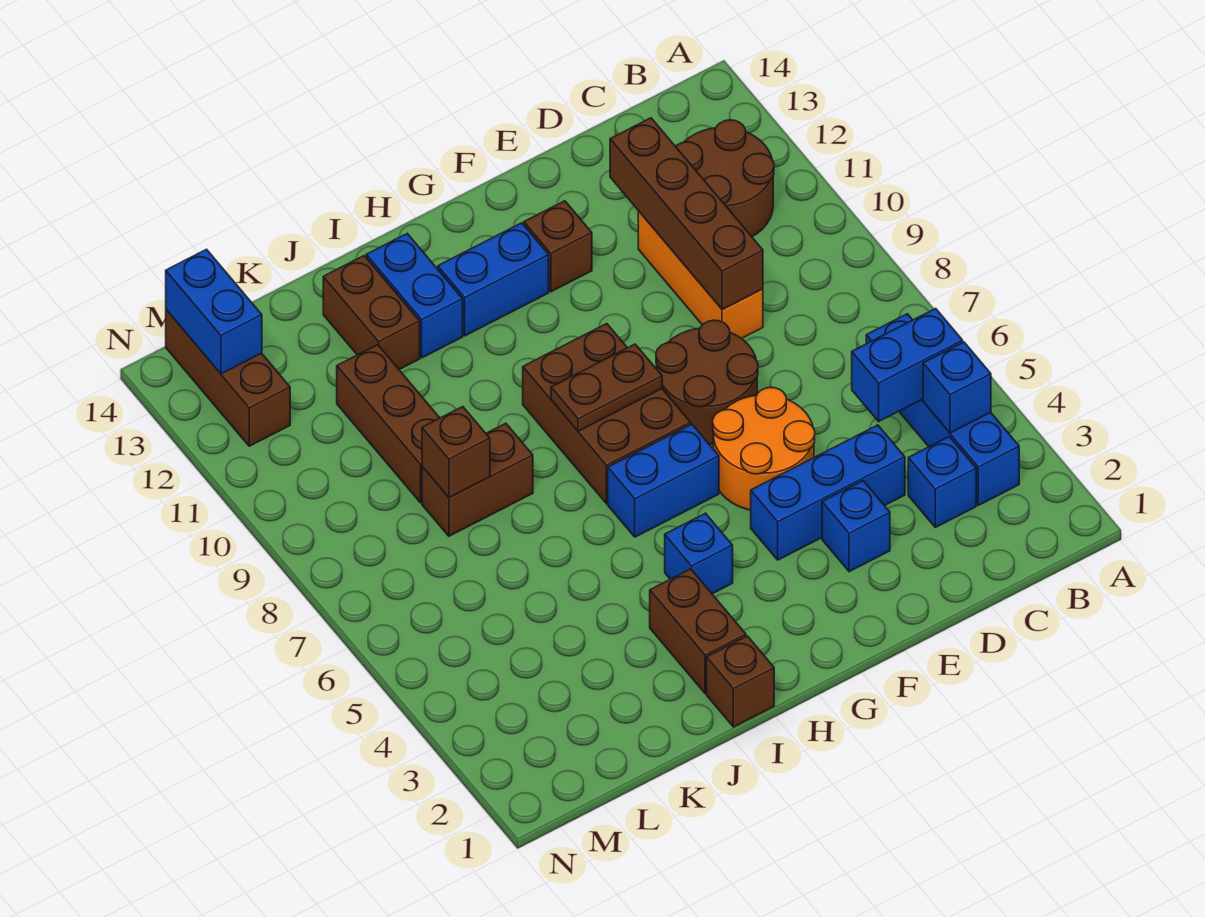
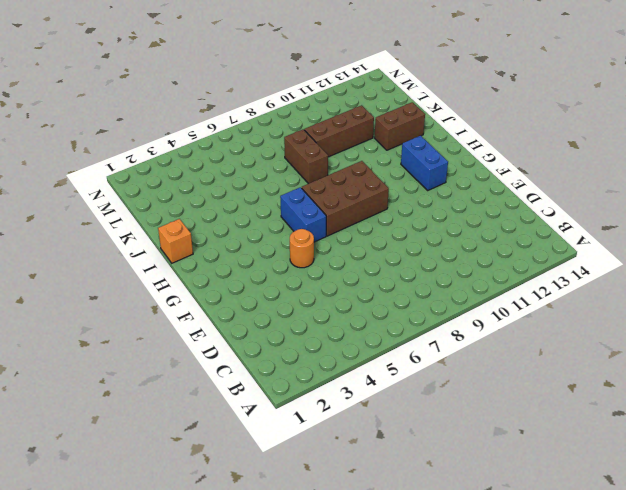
orange round brick F5 level 1 -> orange round brick E5:F6 level 1
orange brick I1 level 1 -> brown brick I1 level 1
none -> blue brick B3:B6 level 1
none -> brown round brick B11:C12 level 1
none -> blue brick C3 level 1

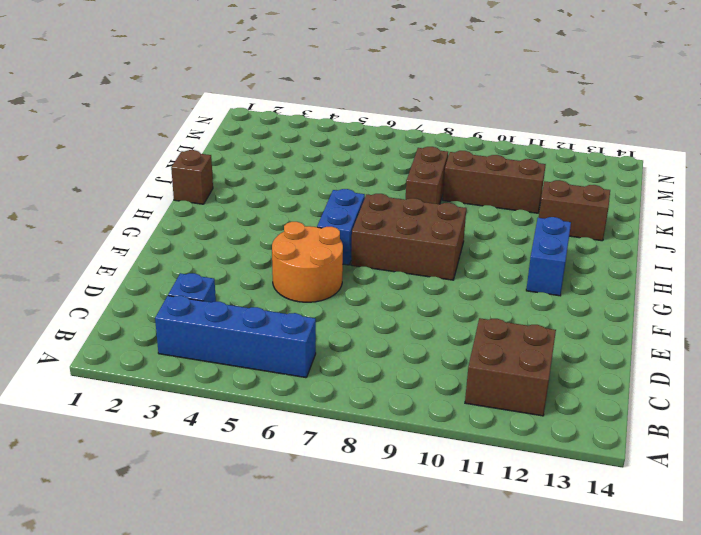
brown brick B11:C12 level 1 -> brown round brick B11:C12 level 1
none -> blue brick D4:F4 level 1
none -> orange brick D9:D11 level 1
none -> blue brick E3 level 1

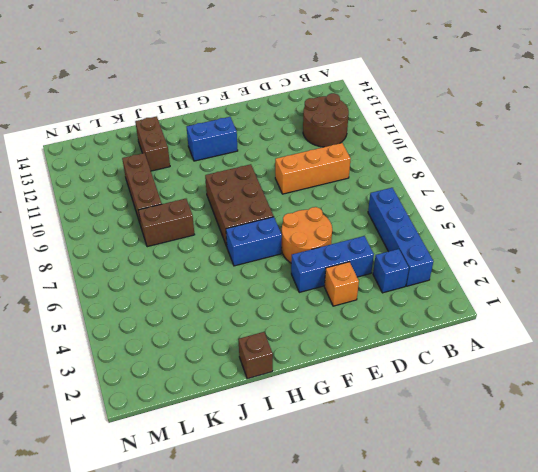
orange brick C9:E9 level 1 -> orange brick D9:D11 level 1
orange brick E3 level 1 -> blue brick E3 level 1
none -> brown round brick E7:F8 level 1
none -> brown brick F12 level 1
none -> blue brick H4 level 1

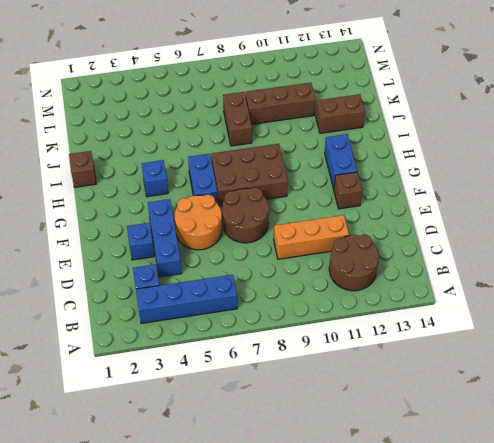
none -> brown brick I2:I3 level 1
none -> blue brick I12:I13 level 1
none -> brown brick M12:M14 level 1

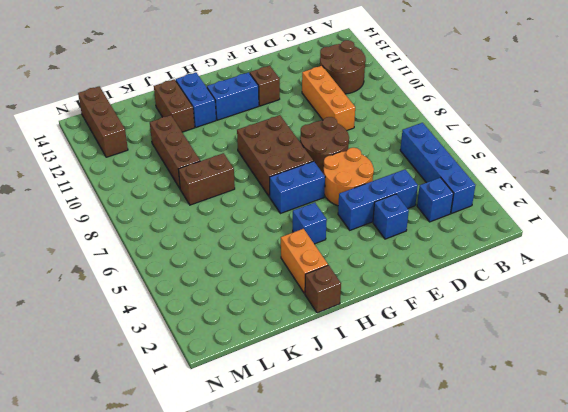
orange brick I2:I3 level 1 -> brown brick I2:I3 level 1
none -> blue brick B4 level 2
none -> blue brick B5:C5 level 2
none -> brown brick D9:D12 level 2

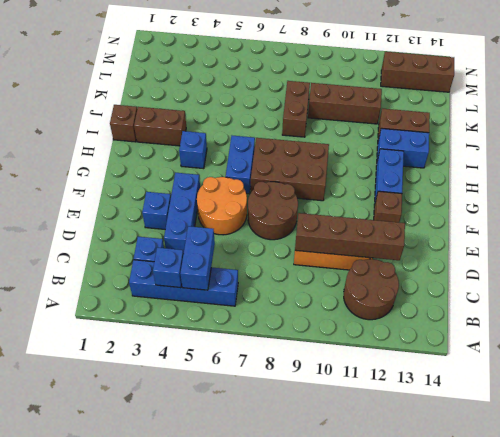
none -> brown plate G8:H8 level 2
none -> brown brick K8 level 2
none -> blue brick M13:M14 level 2

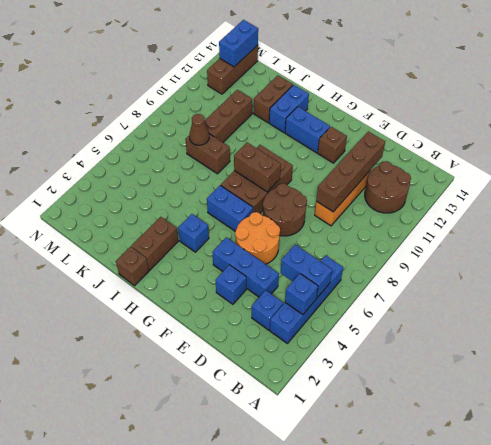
brown brick G8:H8 level 2 -> brown plate G8:H8 level 2
brown cone K8 level 2 -> brown brick K8 level 2

